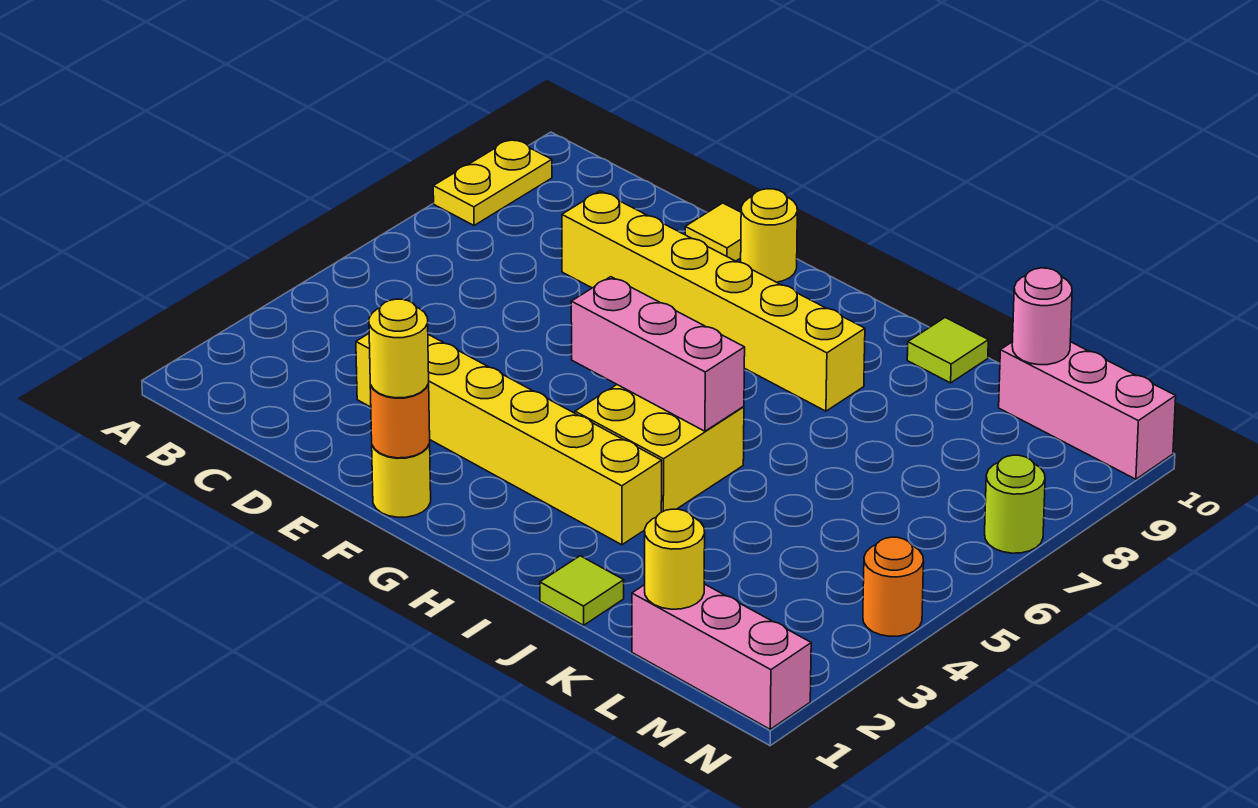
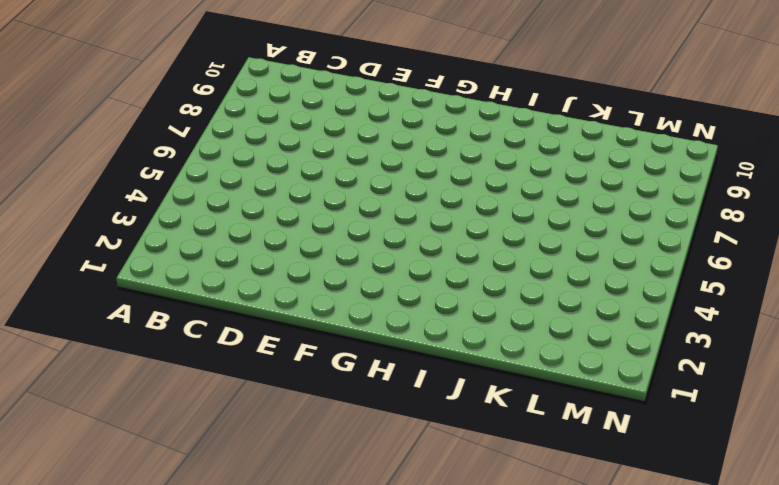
none -> yellow plate A8:A9 level 1
none -> yellow brick D3:I3 level 1
none -> yellow brick D8:I8 level 1

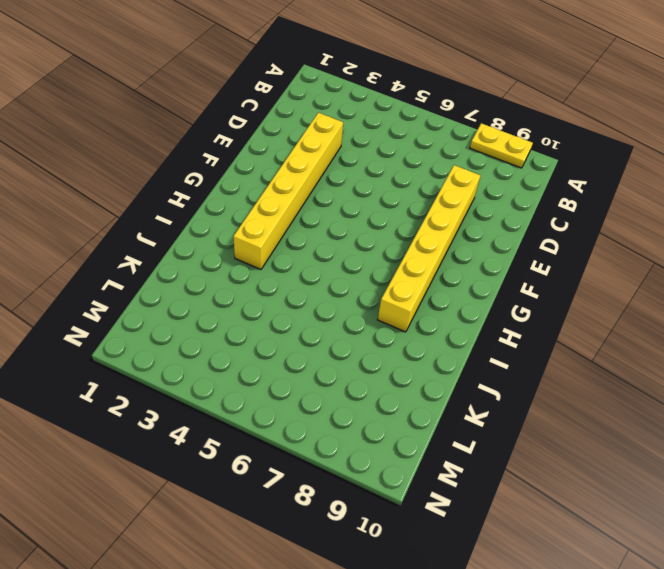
none -> yellow tile E10 level 1
none -> yellow round brick F1 level 1
none -> yellow round brick F10 level 1

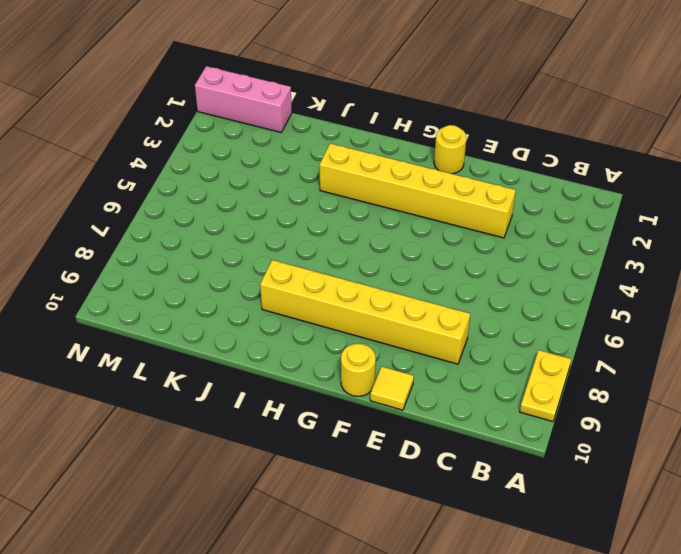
none -> yellow brick H4:I5 level 1
none -> lime tile J1 level 1
none -> lime tile J10 level 1

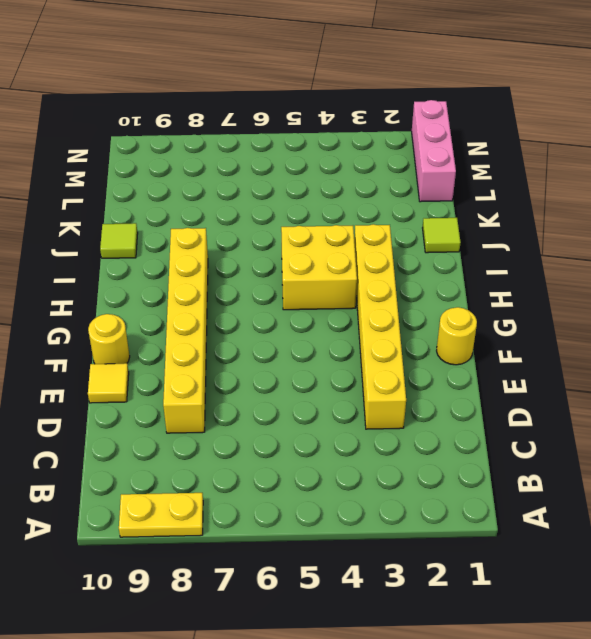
none -> pink brick L10:N10 level 1
none -> orange round brick N4 level 1
none -> lime round brick N7 level 1

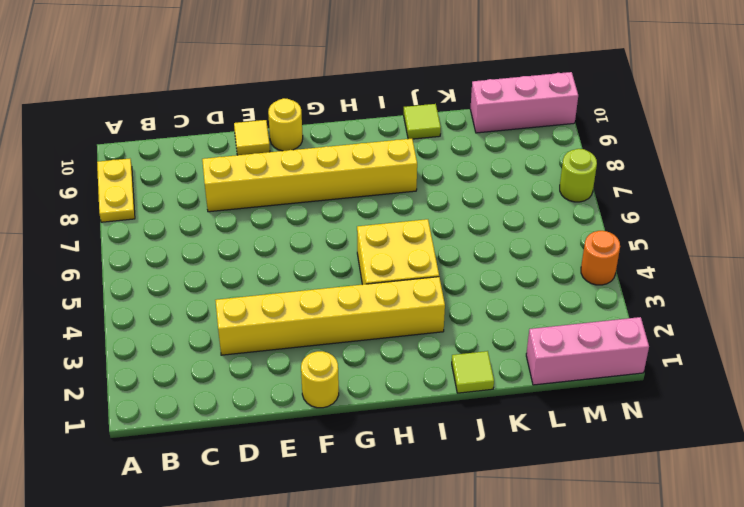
none -> orange round brick F1 level 2
none -> pink brick G5:I5 level 2
none -> yellow round brick L1 level 2

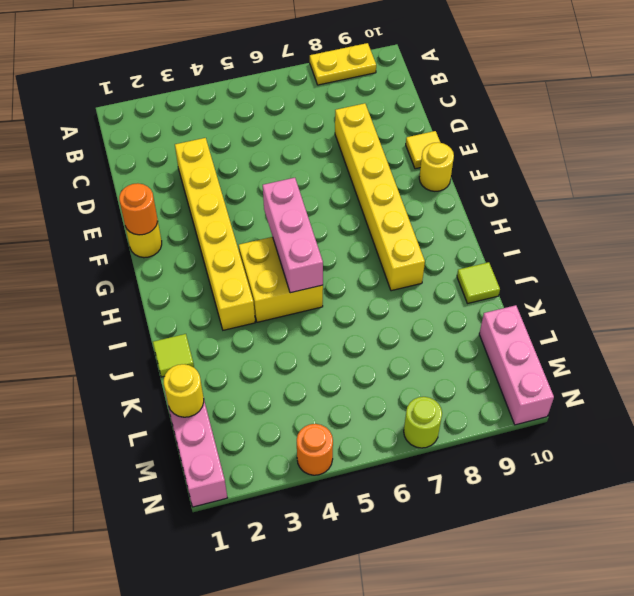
none -> pink round brick L10 level 2
none -> yellow round brick F1 level 3

